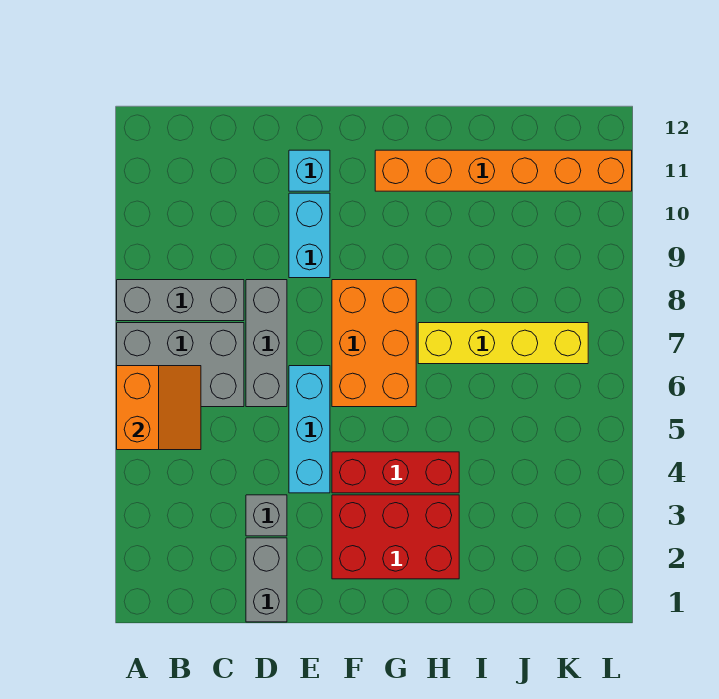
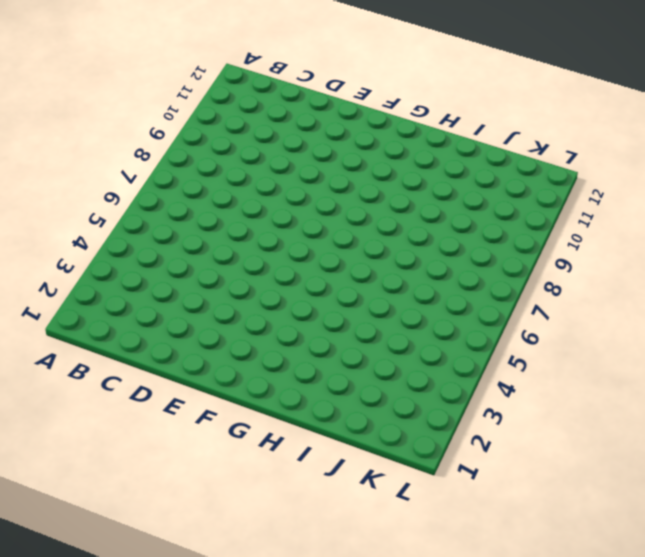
none -> grey brick A6:C7 level 1
none -> grey brick A8:C8 level 1
none -> grey brick D1:D2 level 1

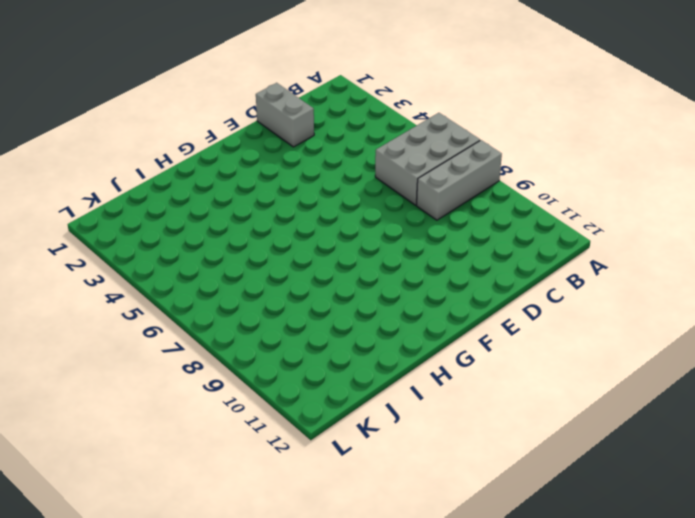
none -> grey brick D3 level 1
none -> grey brick D6:D8 level 1
none -> cyan brick E4:E6 level 1

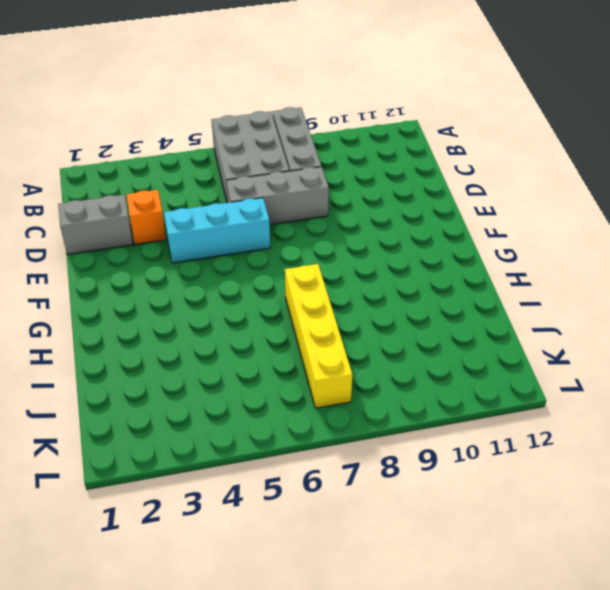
orange brick D3 level 1 -> grey brick D3 level 1
none -> cyan brick E9:E10 level 1
none -> cyan brick E11 level 1
none -> red brick F2:H3 level 1

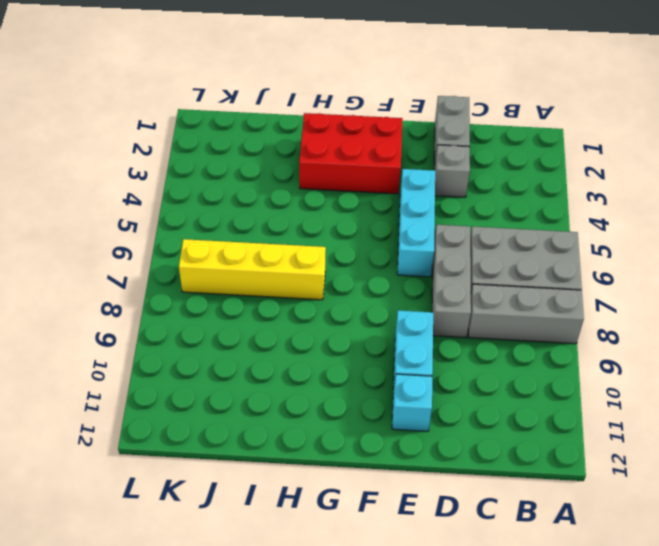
none -> red brick F4:H4 level 1
none -> orange brick F6:G8 level 1
none -> orange brick G11:L11 level 1

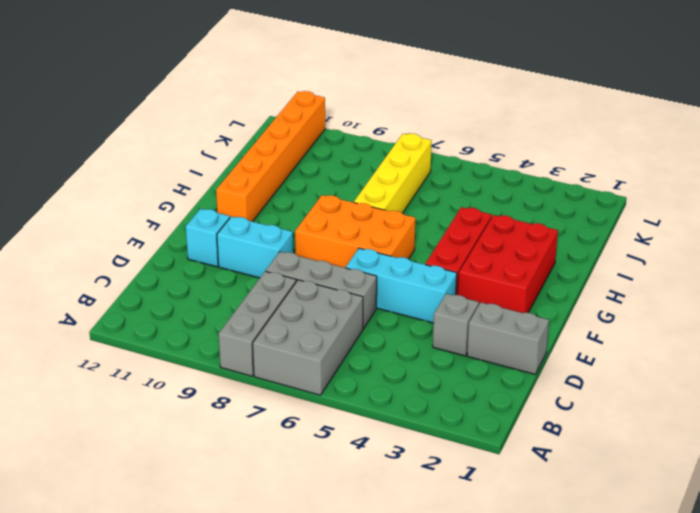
none -> orange slope A5:B6 level 2 top A

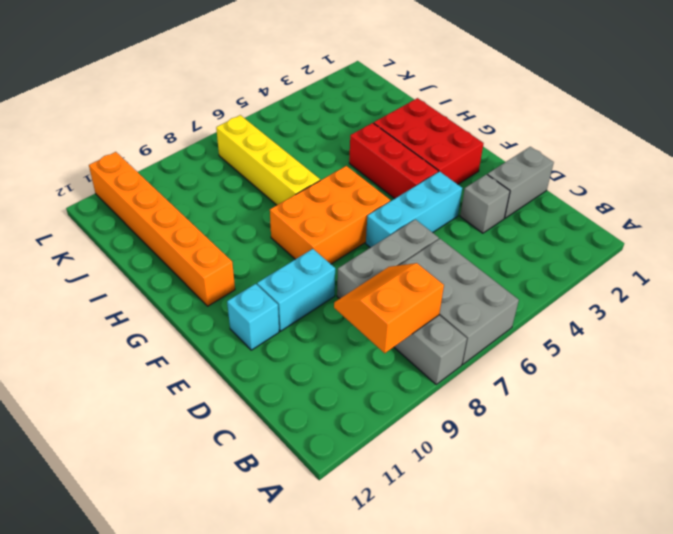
orange slope B8:C9 level 2 top B -> orange slope A5:B6 level 2 top A

